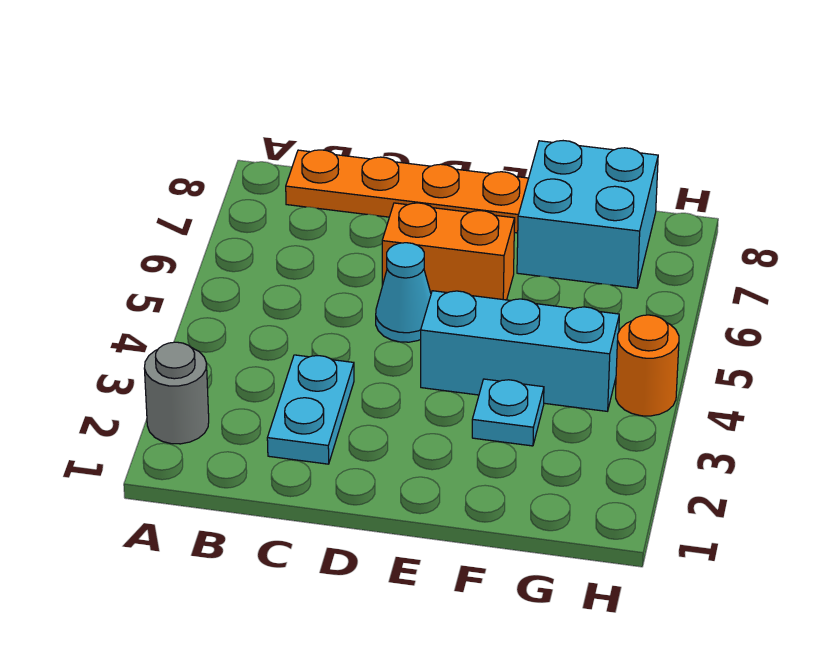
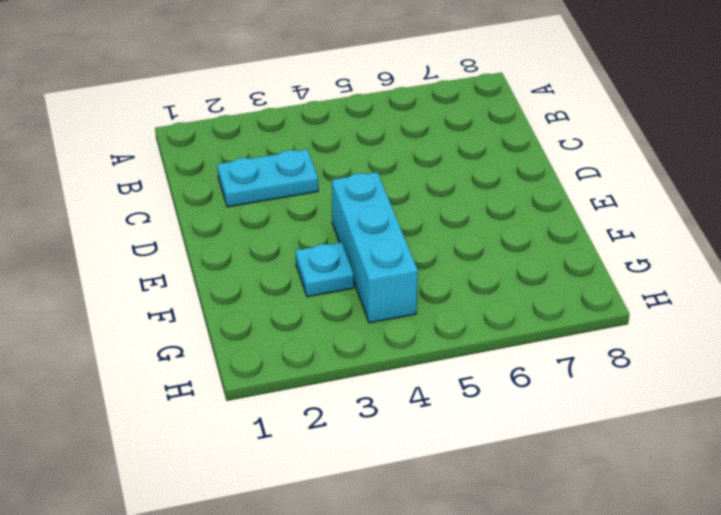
none -> grey round brick A2 level 1
none -> orange plate B8:E8 level 1

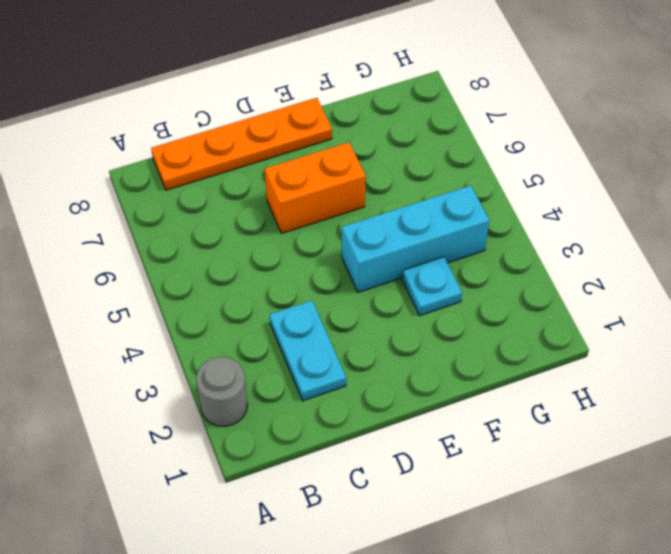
none -> cyan cone D5 level 1
none -> cyan brick F7:G8 level 1

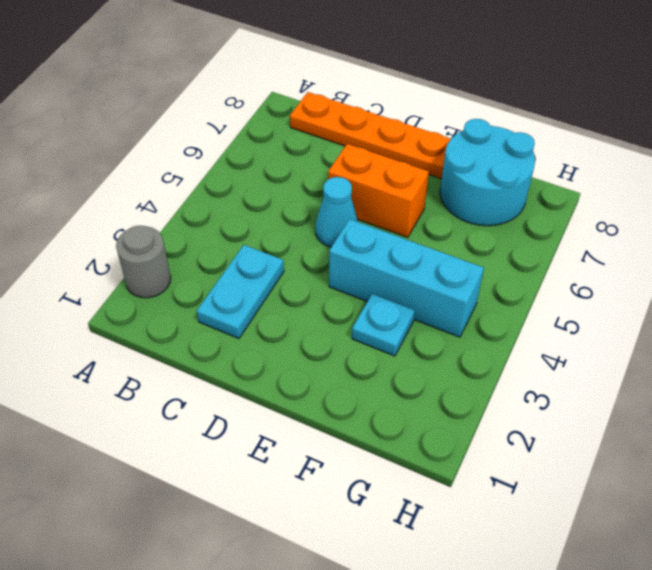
cyan round brick F7:G8 level 1 -> cyan brick F7:G8 level 1
none -> orange round brick H4 level 1

